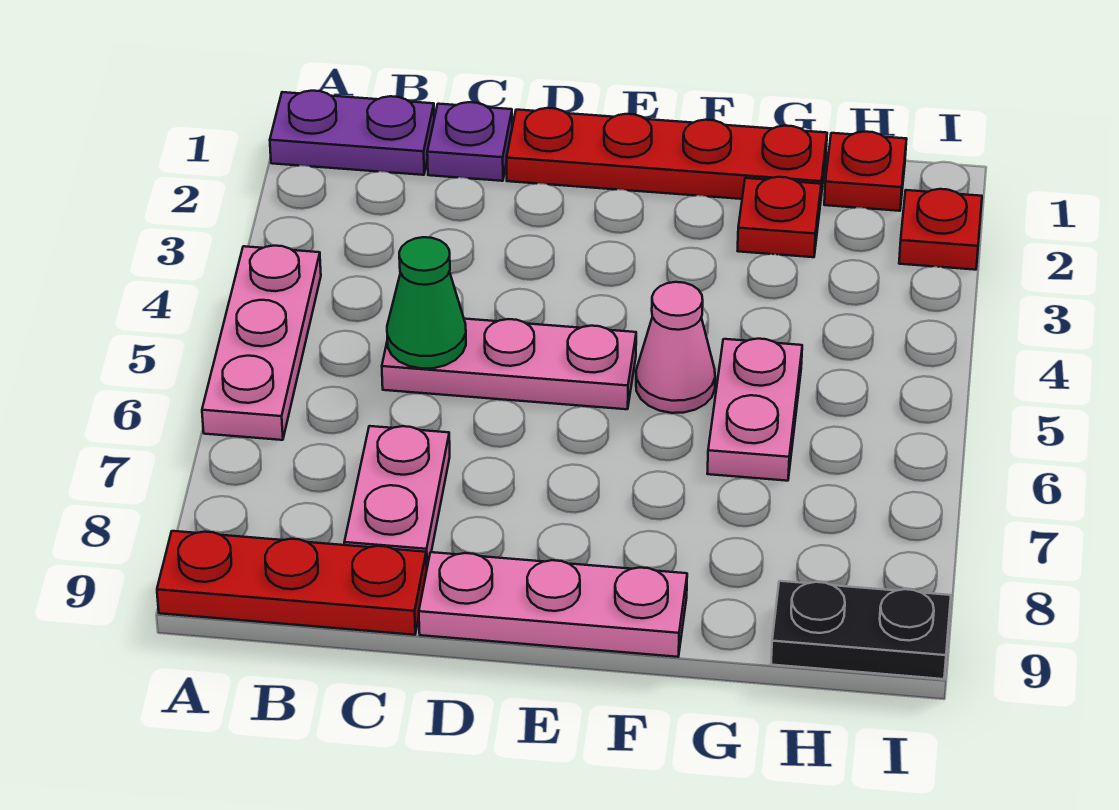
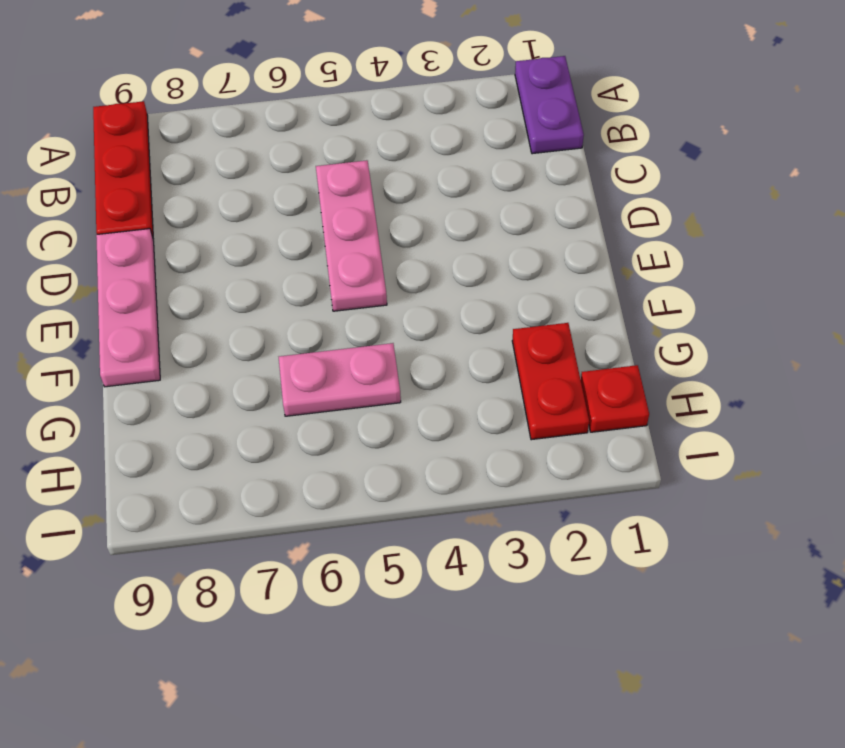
red plate G2:H2 level 1 -> red plate G2 level 1
none -> pink plate A4:A6 level 1
none -> purple plate C1 level 1
none -> pink plate C7:C8 level 1

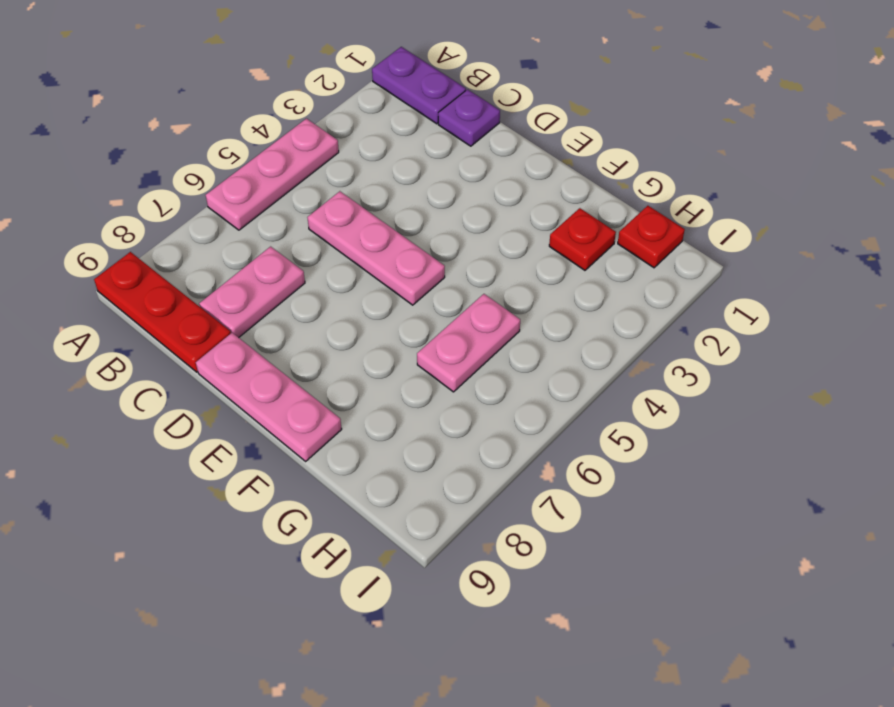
none -> red plate D1:G1 level 1
none -> pink cone F5 level 1
none -> black plate H9:I9 level 1

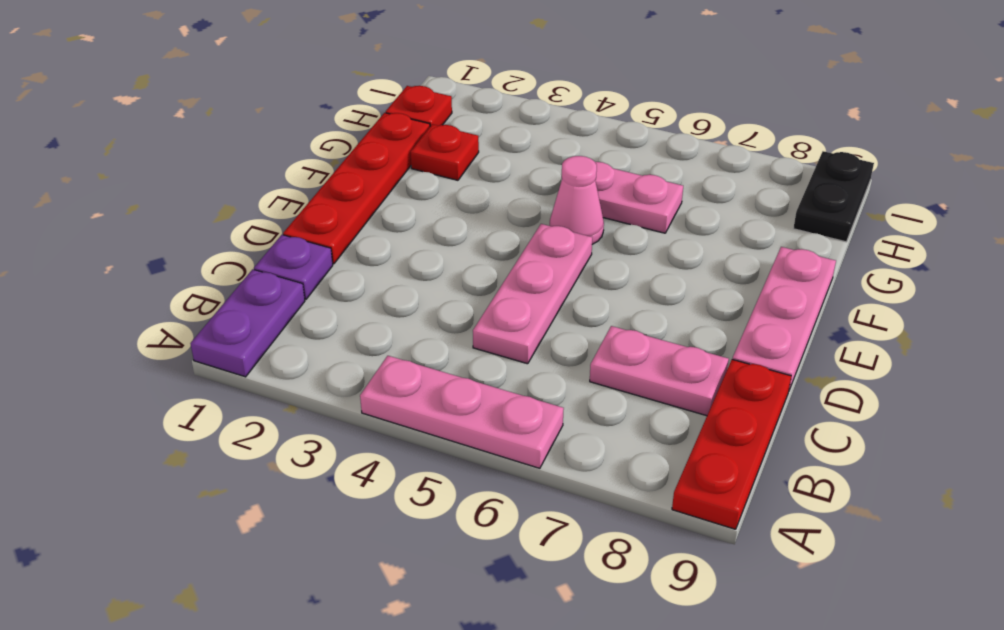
none -> red plate I2 level 1
none -> green cone C5 level 2

